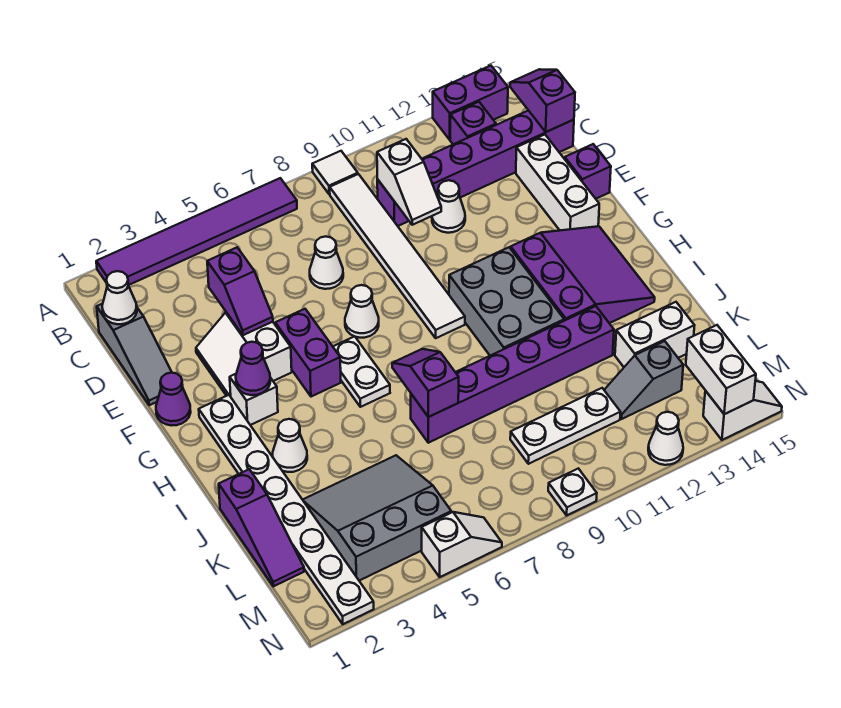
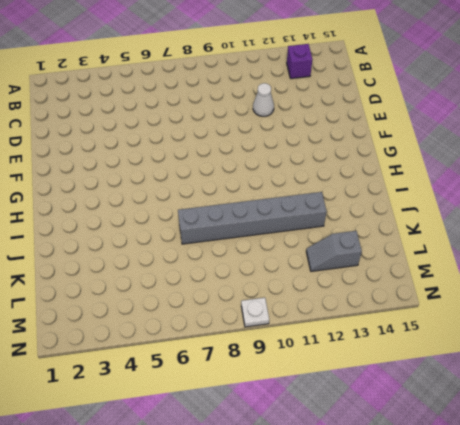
grey brick J7:J12 level 1 -> purple brick J7:J12 level 1
none -> purple tile A2:A7 level 1
none -> white tile A9 level 1
none -> purple brick A13:A14 level 1
none -> white tile B9:G9 level 1

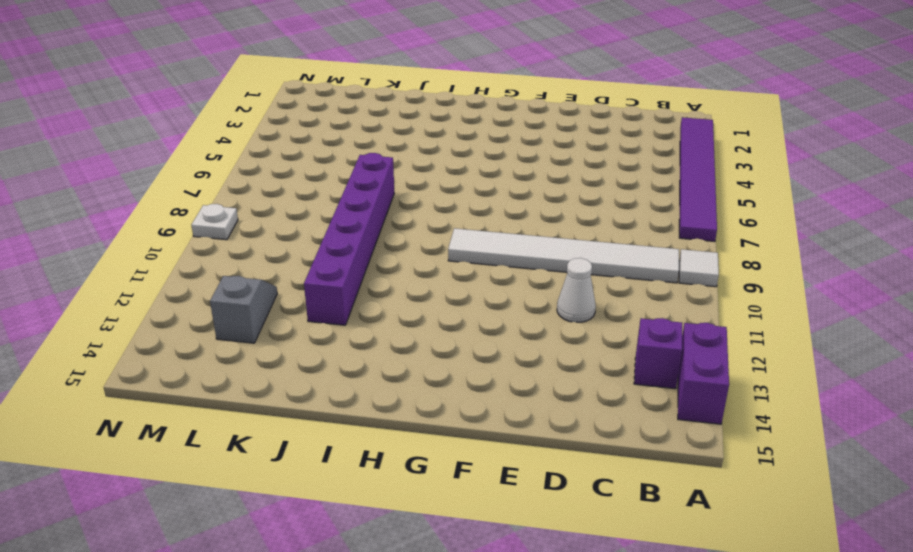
none -> grey slope C1:E1 level 1 top C
none -> purple brick C10:C15 level 1
none -> white cone D7 level 1
none -> white brick D14:F14 level 1

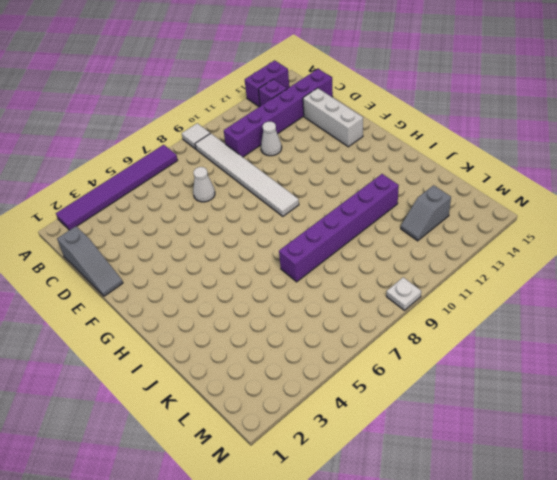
none -> white slope E3:F4 level 1 top 4
none -> purple brick E15 level 1
none -> purple cone F1 level 1
none -> purple brick F5:G5 level 1

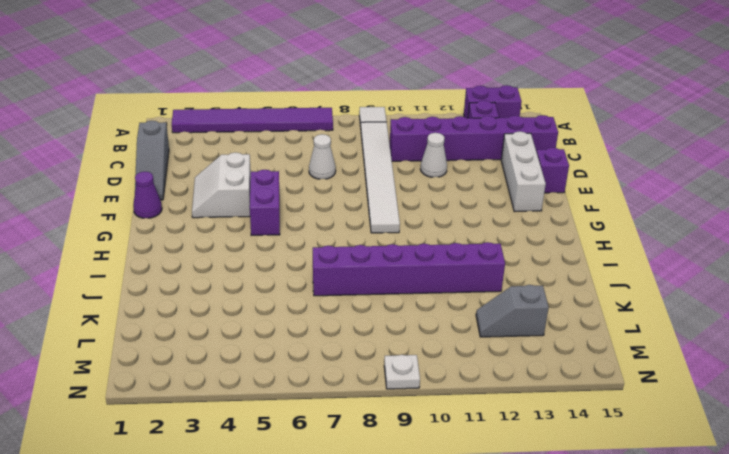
none -> white cone F7 level 1
none -> white plate G2:N2 level 1
none -> white brick G3 level 1
none -> white plate G6:H6 level 1

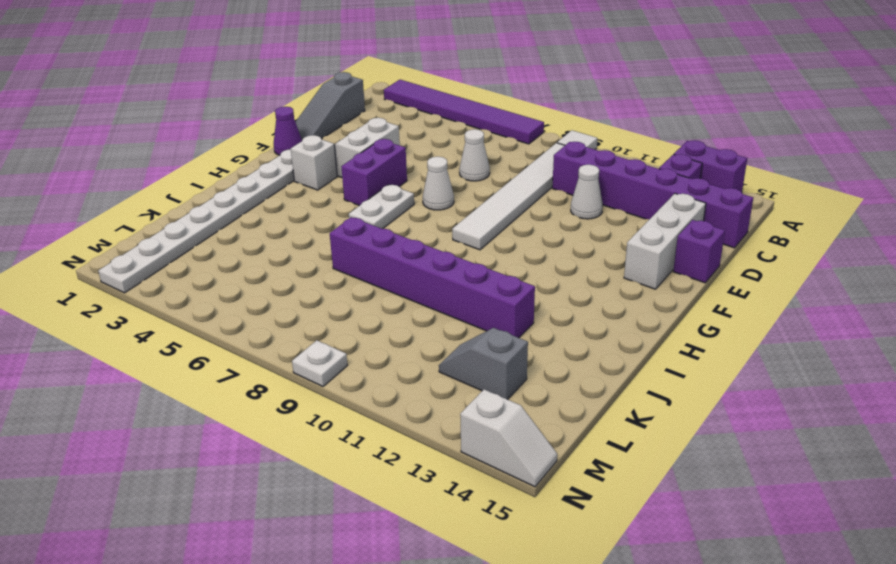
none -> grey brick G10:I11 level 1
none -> purple slope G12:I14 level 1 top 12
none -> white cone I3 level 1
none -> purple slope J1:L1 level 1 top J

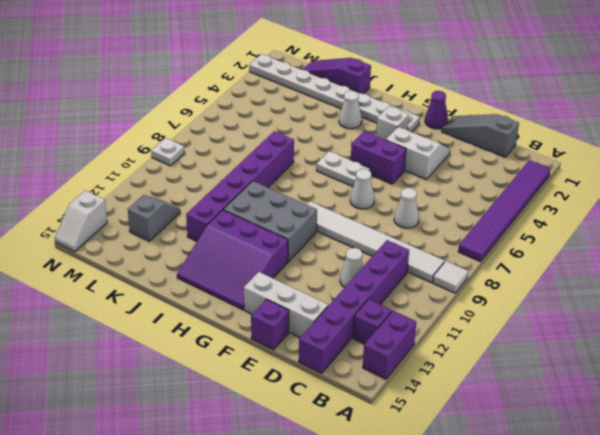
none -> grey slope K3:M5 level 1 top M
none -> white brick K13:K14 level 1
none -> white plate L9:L11 level 1
none -> white slope N5:N6 level 1 top 5

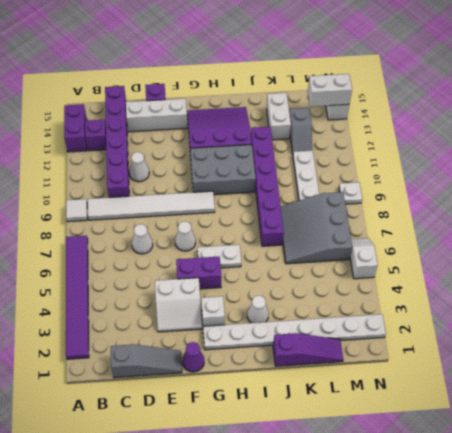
grey slope K6:M8 level 1 top M -> grey slope K3:M5 level 1 top M
none -> white cone N12 level 1
none -> purple slope B15:C15 level 2 top C
none -> white cone C1 level 2
none -> white slope C10:D10 level 2 top C

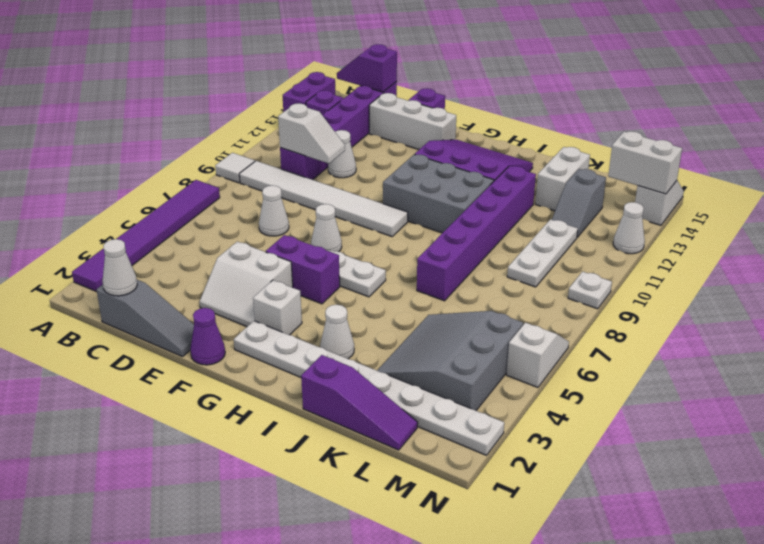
none -> purple slope D4:E4 level 2 top D
none -> purple cone G3 level 2
none -> purple slope I7:J7 level 2 top J

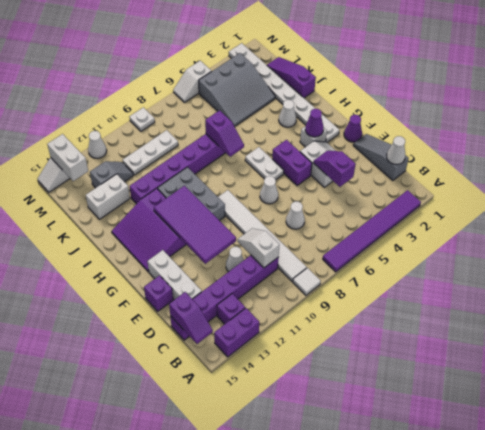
purple tile E11:H12 level 2 -> none

